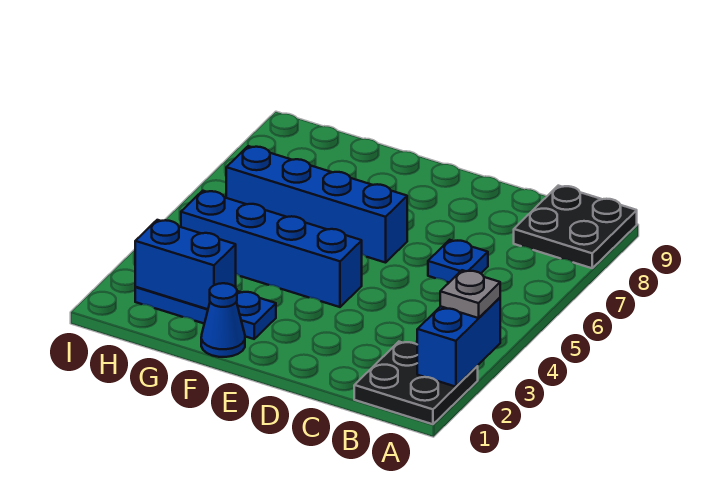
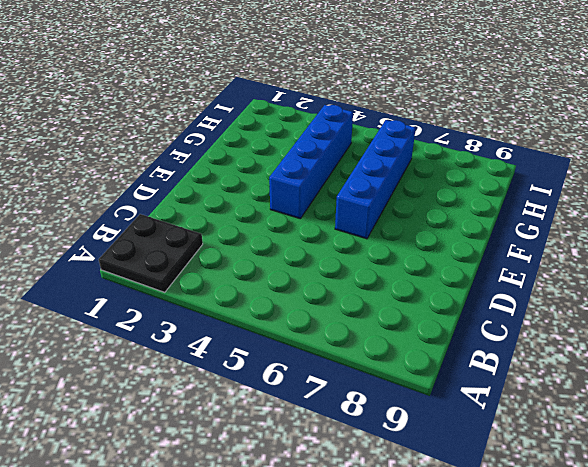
none -> black plate A8:B9 level 1
none -> blue plate C6 level 1

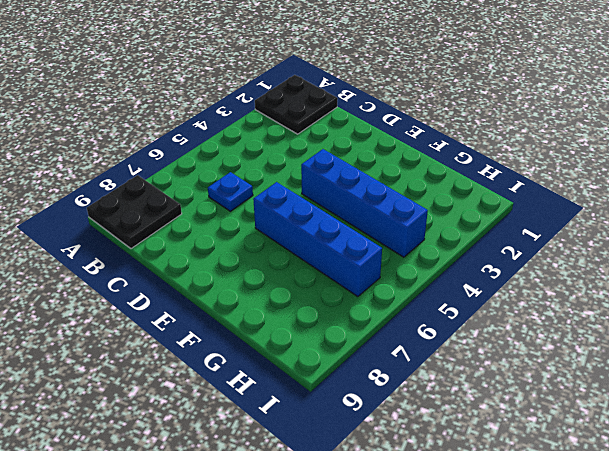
none -> blue cone F1 level 1
none -> blue plate F2:H2 level 1

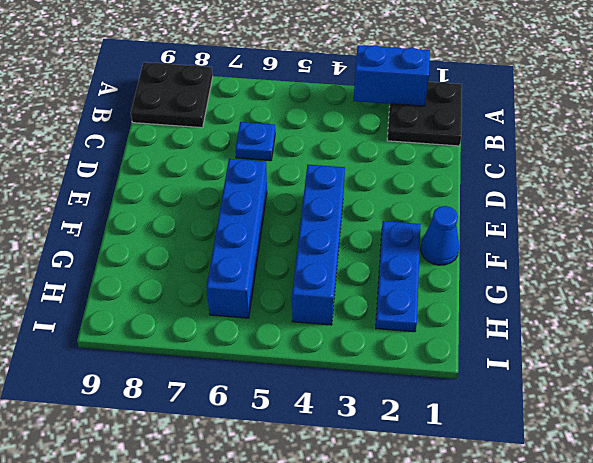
none -> blue brick G2:H2 level 2
none -> grey plate A3 level 3

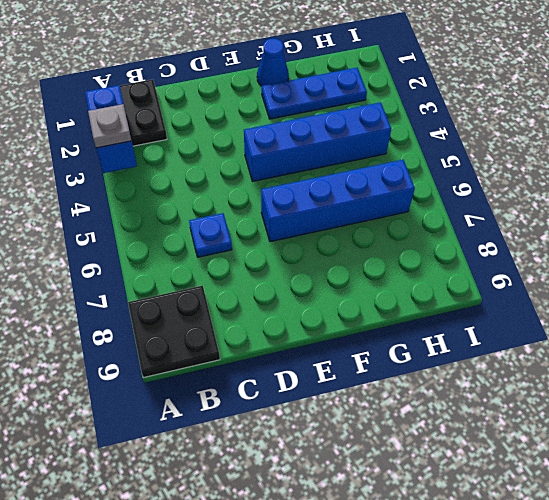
none -> blue brick G2:H2 level 2

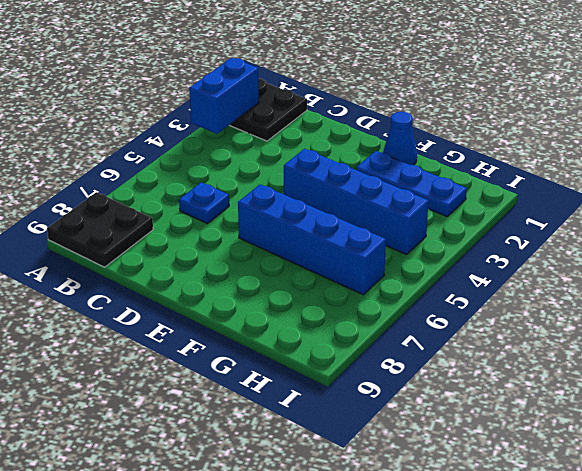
none -> blue brick G2:H2 level 2
none -> grey plate A3 level 3

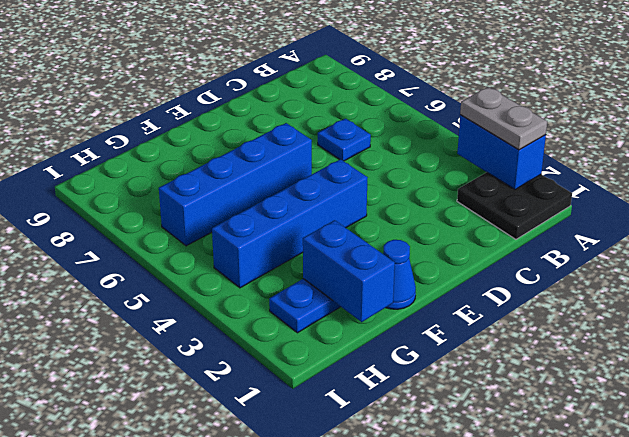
grey plate A2:A3 level 3 -> grey plate A3 level 3
blue brick G1:G2 level 2 -> blue brick G2:H2 level 2
none -> black plate A8:B9 level 1

